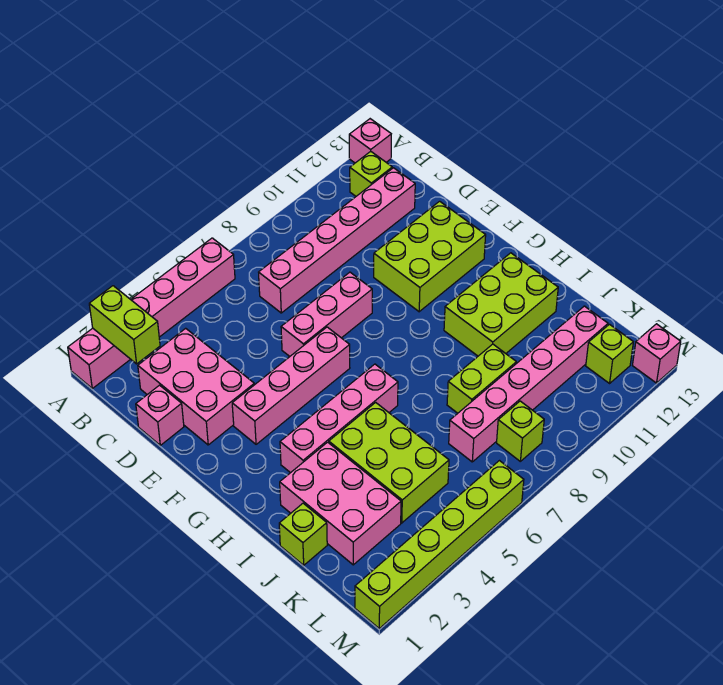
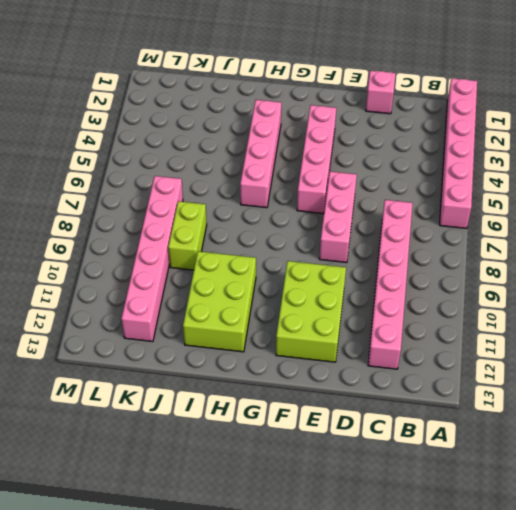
none -> pink brick A13 level 1
none -> lime brick B12 level 1
none -> pink brick C2:E3 level 1

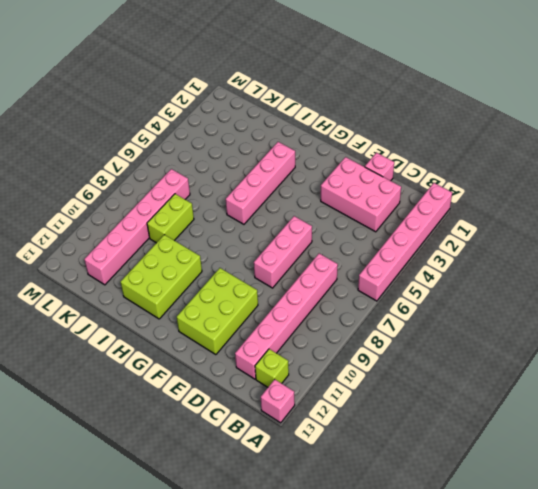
none -> pink brick F3:F6 level 1
none -> pink brick I2:K3 level 1
none -> lime brick I4:K5 level 1

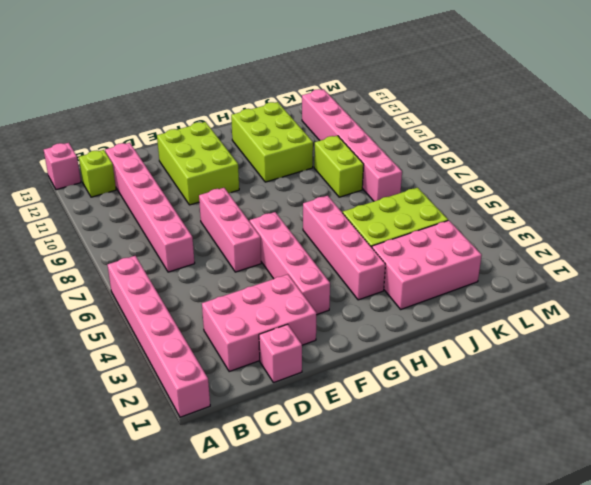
none -> lime brick J1 level 1
none -> lime brick L8 level 1
none -> lime brick L12 level 1

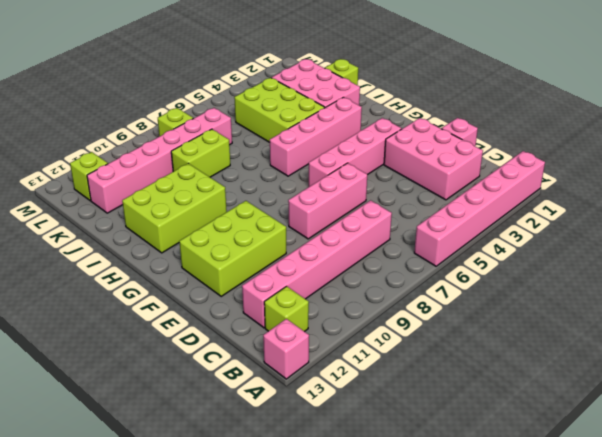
none -> lime brick M1:M6 level 1
none -> pink brick M13 level 1
none -> lime brick A2:B2 level 2

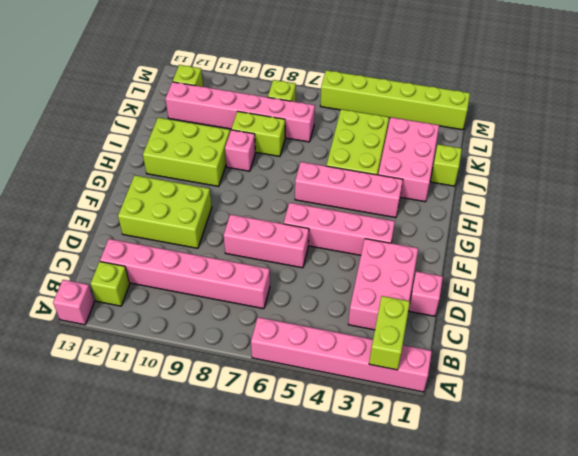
pink brick I9 level 1 -> pink brick M13 level 1

